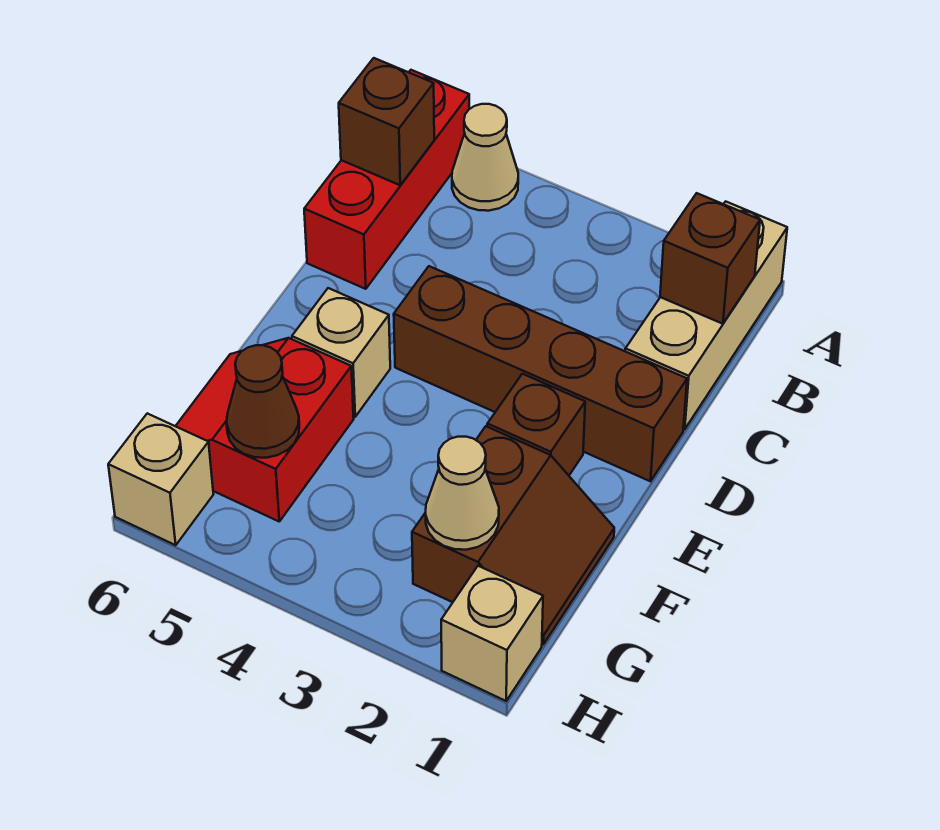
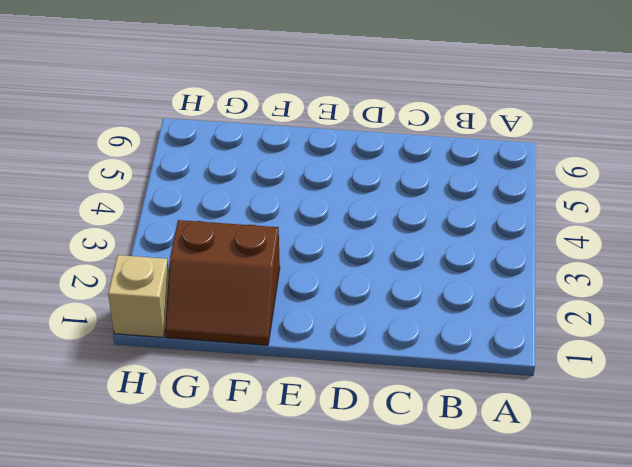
none -> tan brick A1:C1 level 1
none -> tan cone A5 level 1
none -> red brick A6:C6 level 1

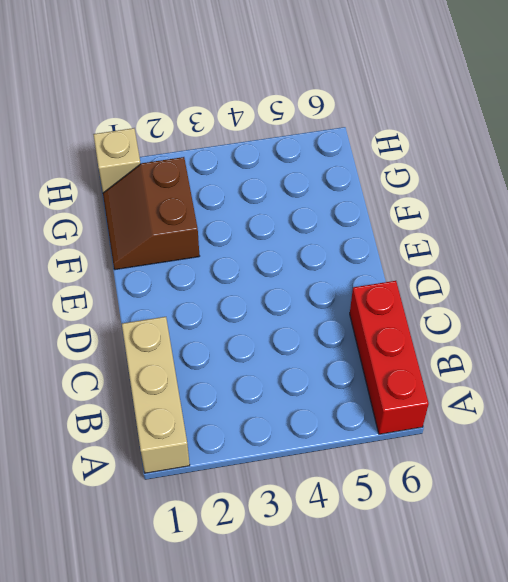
none -> tan cone A5 level 1
none -> brown brick D1:D4 level 1
none -> brown brick E2 level 1

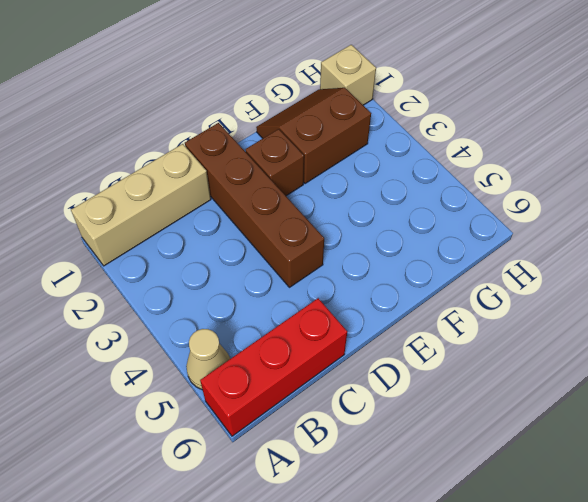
none -> tan brick E5 level 1
none -> red slope F5:G6 level 1 top 5
none -> tan brick H6 level 1

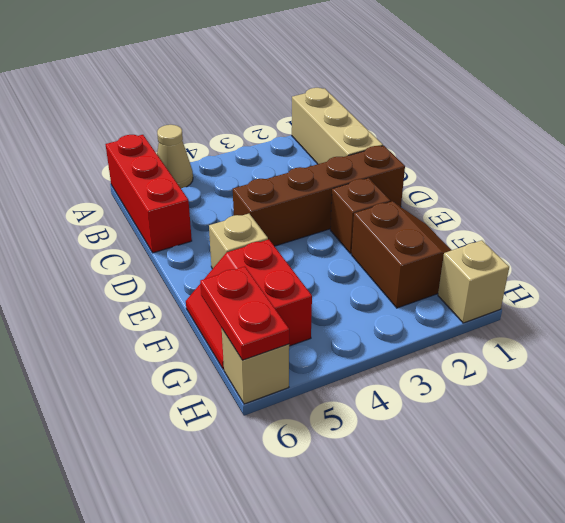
red plate G6:H6 level 2 -> none
none -> brown brick B1 level 2
none -> brown brick B6 level 2
none -> tan cone G2 level 2

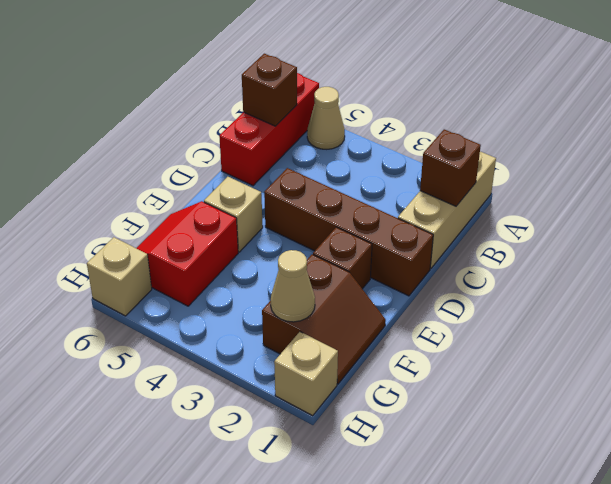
none -> brown cone G5 level 2

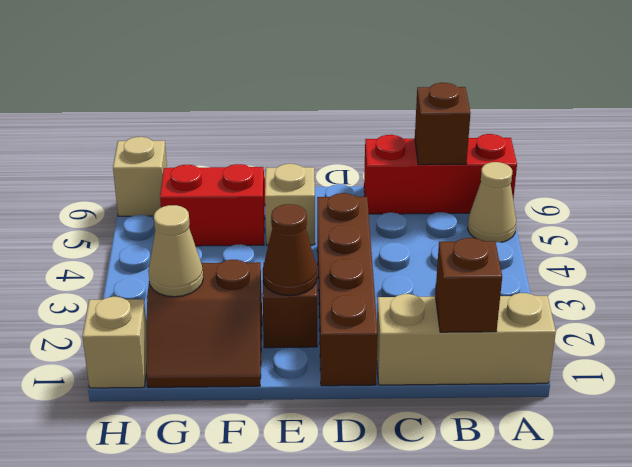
brown cone E2 level 2 -> brown cone G5 level 2

